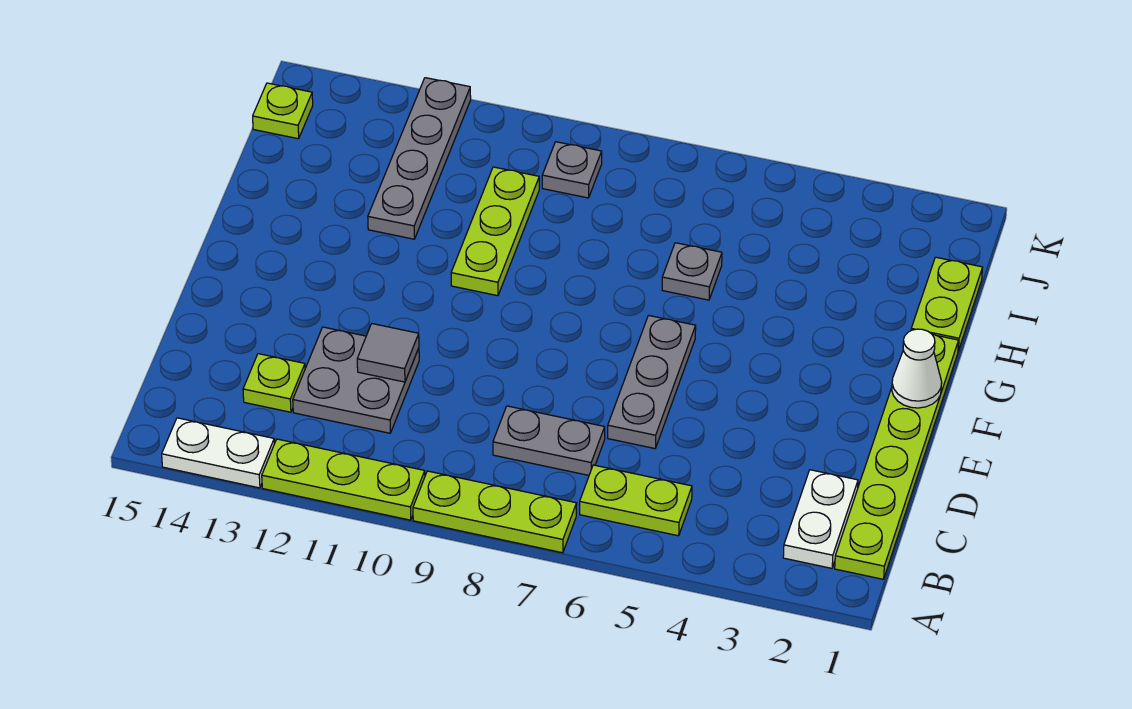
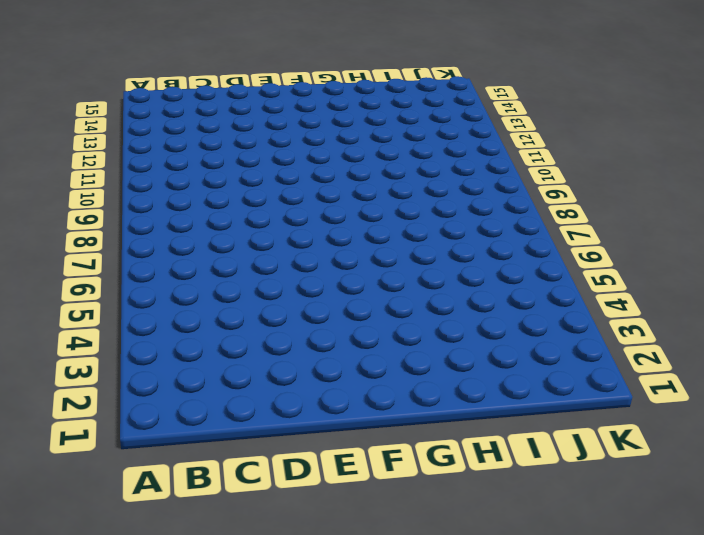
none -> lime plate A7:A9 level 1
none -> lime plate A10:A12 level 1
none -> white plate A13:A14 level 1

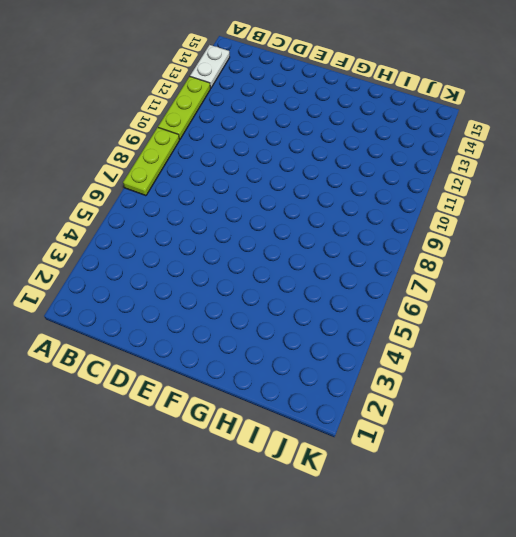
none -> lime plate B1:G1 level 1
none -> white plate B2:C2 level 1
none -> lime plate B5:B6 level 1

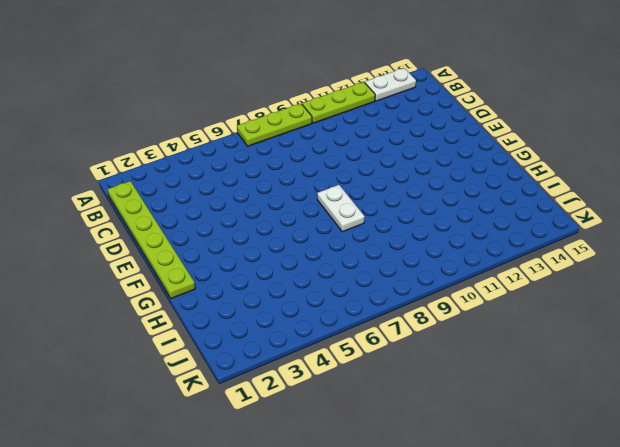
white plate F8:G8 level 1 -> white plate B2:C2 level 1
none -> lime plate B5:B6 level 1
none -> grey plate C7:C8 level 1
none -> grey plate C11:D12 level 1

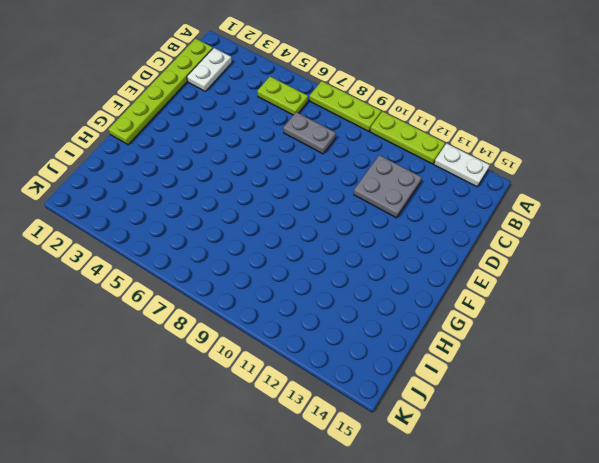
none -> lime plate C13 level 1
none -> grey plate D6:F6 level 1
none -> lime plate G10:I10 level 1

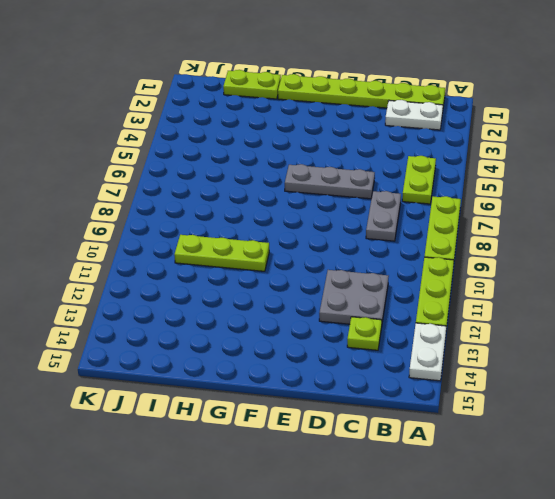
none -> grey plate H6 level 1
none -> grey plate H12:K12 level 1
none -> grey plate J9 level 1

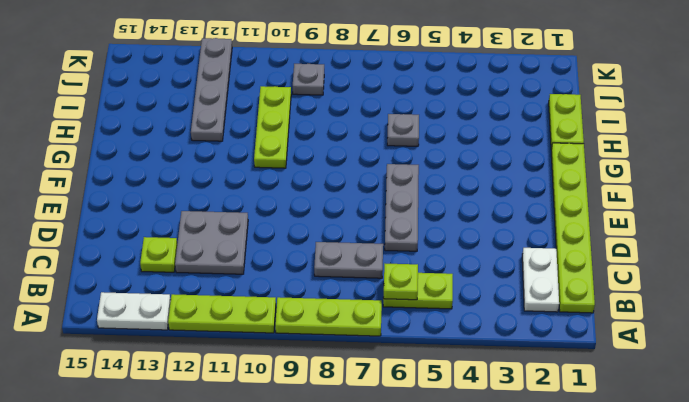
lime plate B6 level 2 -> lime plate J15 level 1
none -> grey tile D11 level 2
none -> white cone F1 level 2

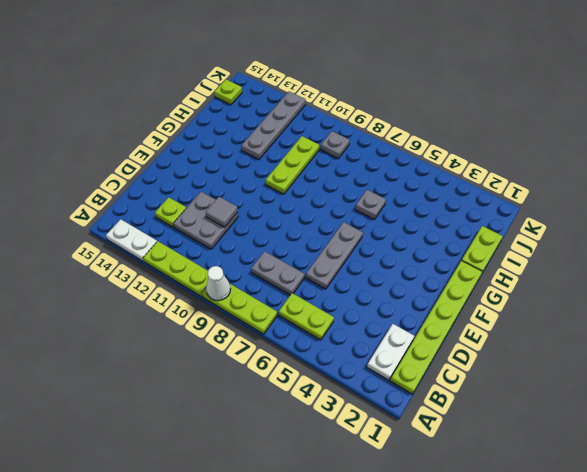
white cone A9 level 2 -> white cone F1 level 2

